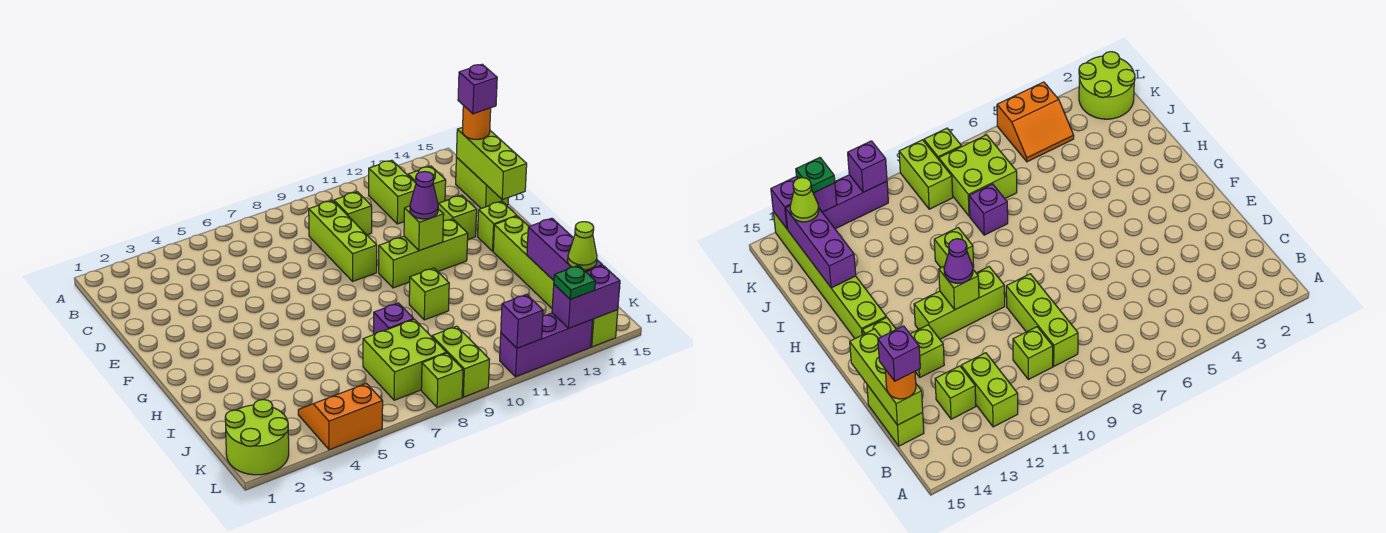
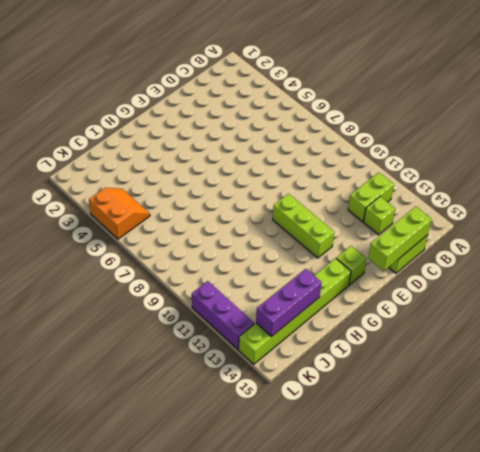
none -> lime brick C9:E9 level 1
none -> lime brick C10 level 1
none -> lime brick E13 level 1

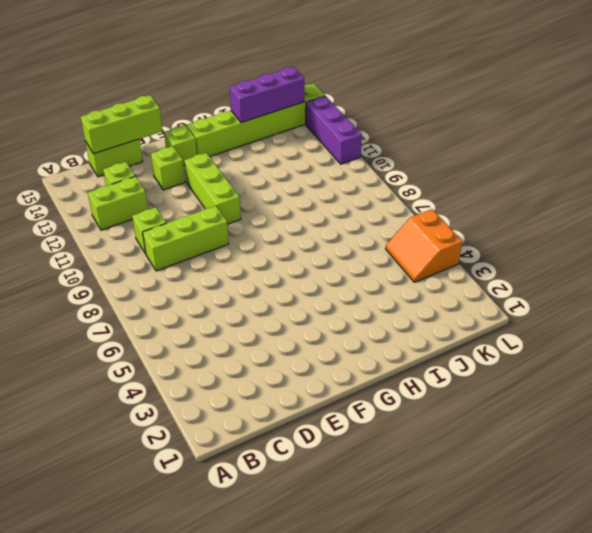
none -> lime brick H10 level 1
none -> purple brick I8 level 1
none -> lime brick J7:K8 level 1

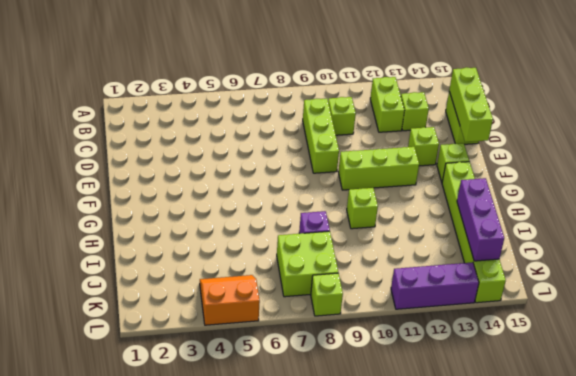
none -> lime round brick K1:L2 level 1
none -> lime brick K9:L9 level 1
none -> lime brick F11 level 2

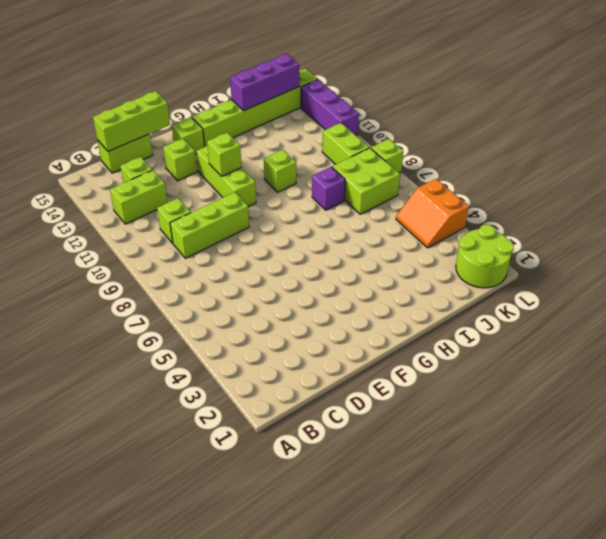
lime brick K9:K10 level 1 -> lime brick K9:L9 level 1
none -> purple brick L11 level 2
none -> purple brick L13:L14 level 2
none -> orange round brick C15 level 3

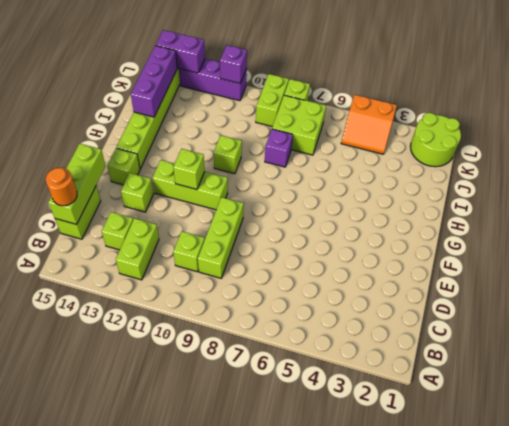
none -> purple cone F11 level 3
none -> lime cone K14 level 3
none -> green plate L13 level 3

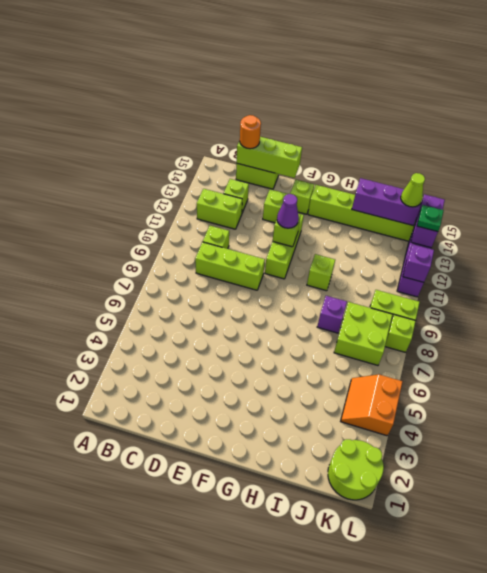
none -> purple brick C15 level 4

